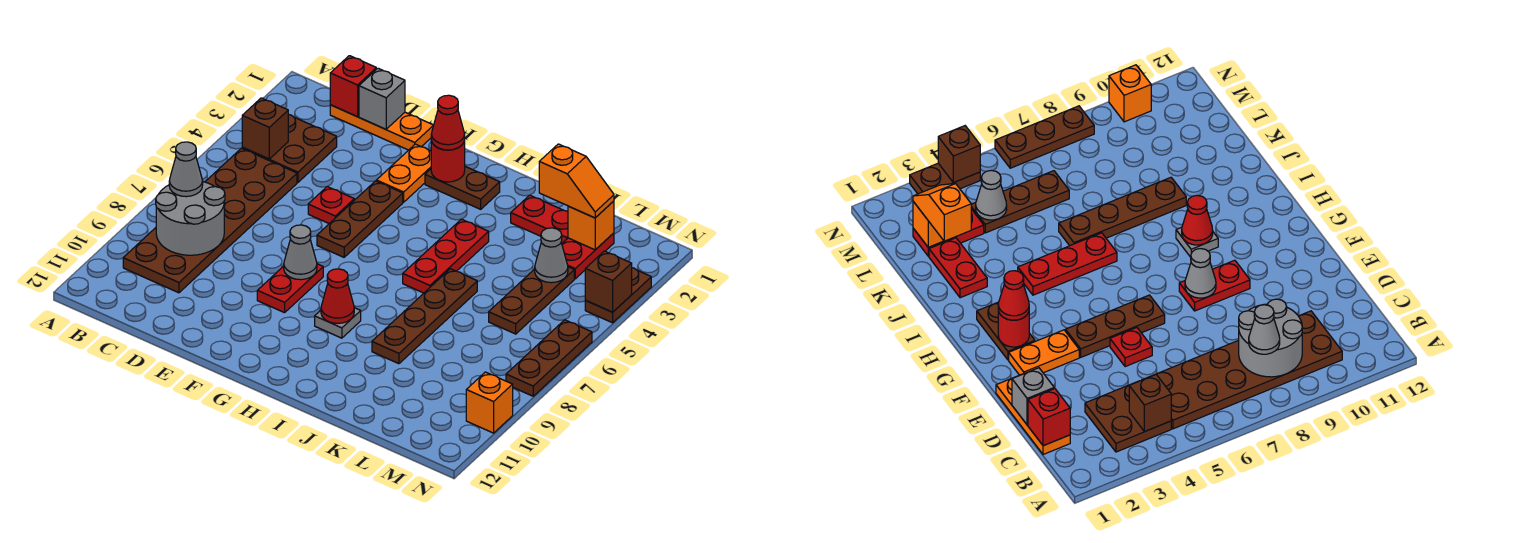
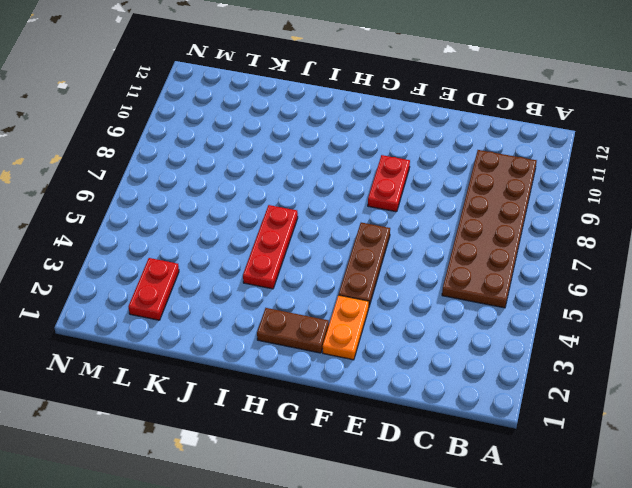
none -> brown plate B3:C4 level 1
none -> orange plate C1:E1 level 1
none -> red plate E5 level 1
none -> grey plate H9 level 1

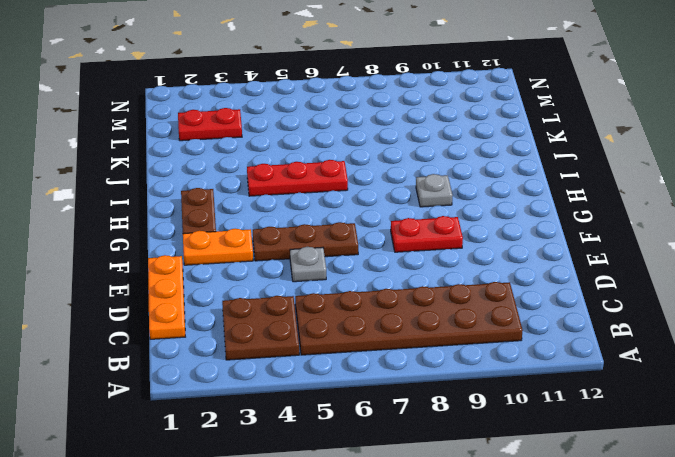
grey plate E5 level 1 -> red plate E5 level 1
none -> red plate J2:K2 level 1
none -> brown plate J6:J9 level 1
none -> brown plate L4:L6 level 1
none -> brown plate N3:N4 level 1

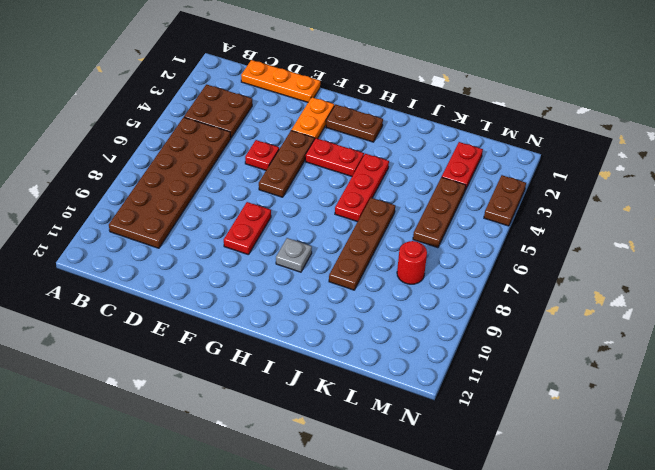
red plate G4:H4 level 1 -> red plate J2:K2 level 1
red round brick L8 level 1 -> red round brick G2 level 2
none -> brown plate N6:N8 level 1
none -> orange brick N10 level 1
none -> brown brick B4 level 2
none -> grey round brick B8:C9 level 2

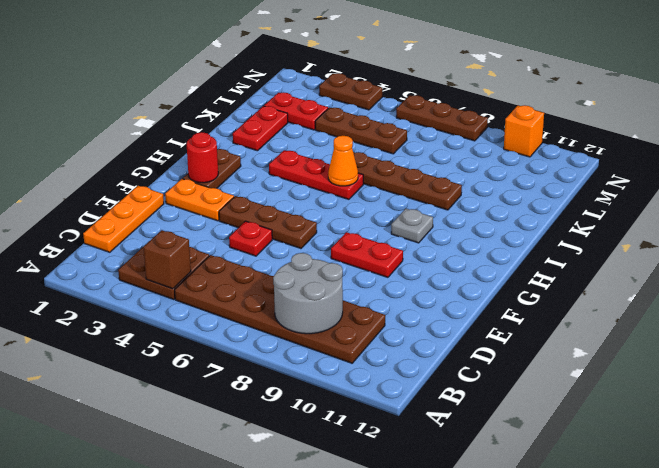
orange cone I6 level 2 -> none
none -> red brick C1 level 2
none -> grey brick D1 level 2
none -> grey cone F8 level 2
none -> red cone H9 level 2

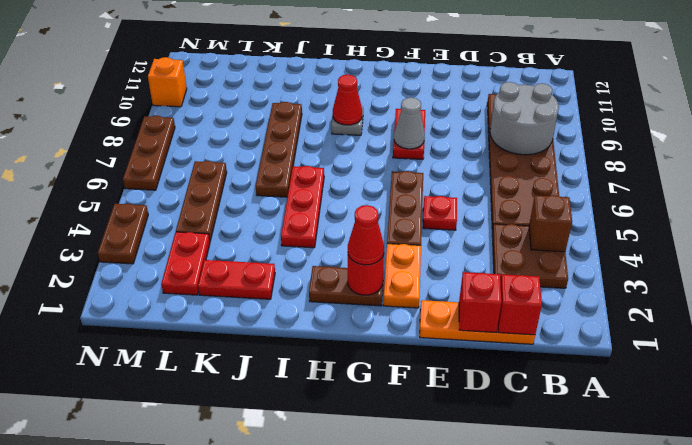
red brick D1 level 2 -> grey brick D1 level 2
none -> orange brick L2 level 2
none -> grey cone L4 level 2
none -> brown brick N4 level 2
none -> grey cone B8 level 3

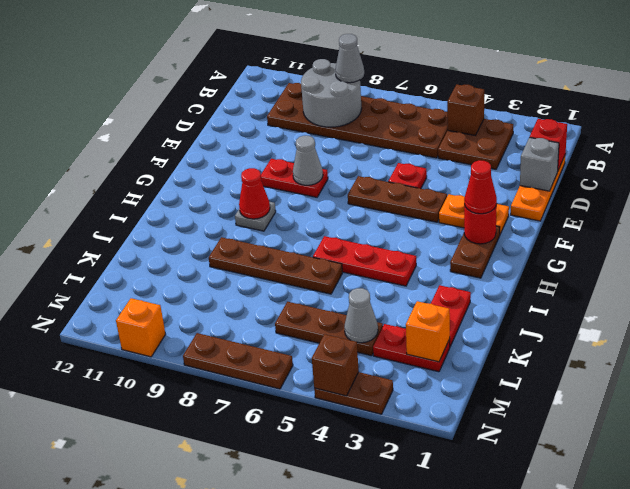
none -> orange slope K2:L2 level 3 top K

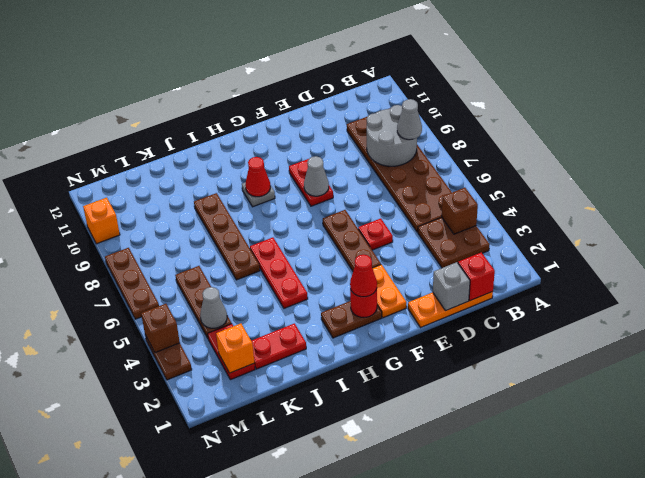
none -> orange slope K2:L2 level 3 top K

